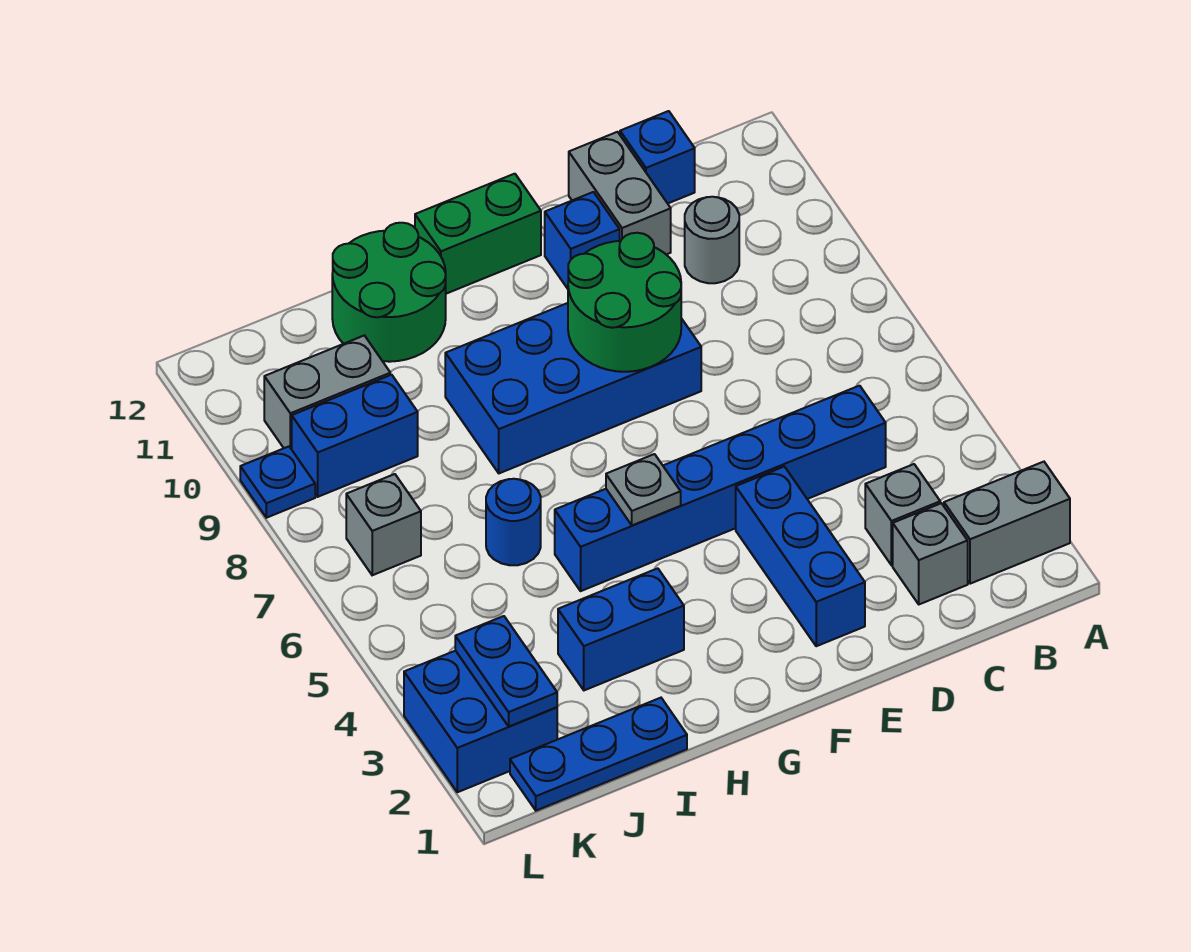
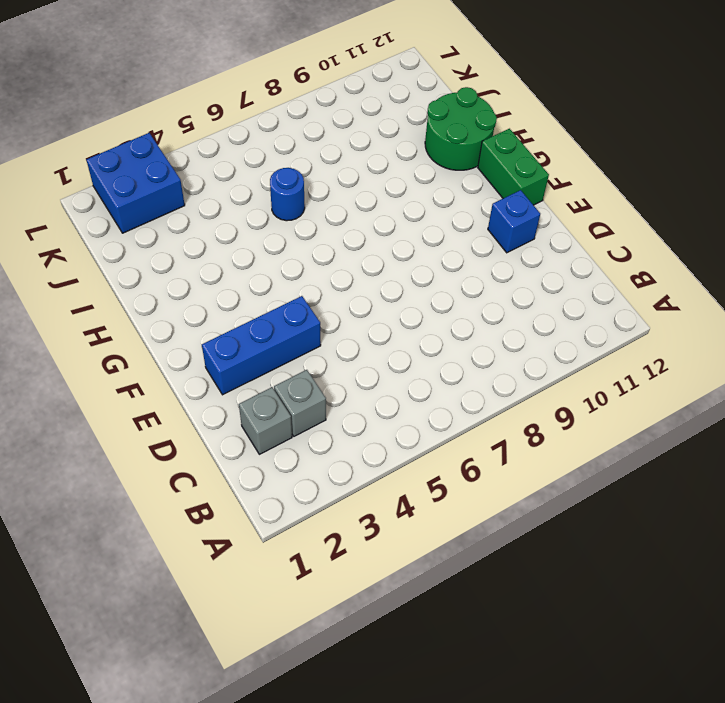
none -> grey brick A2:B2 level 1
none -> blue brick C5:H5 level 1
none -> grey round brick C10 level 1

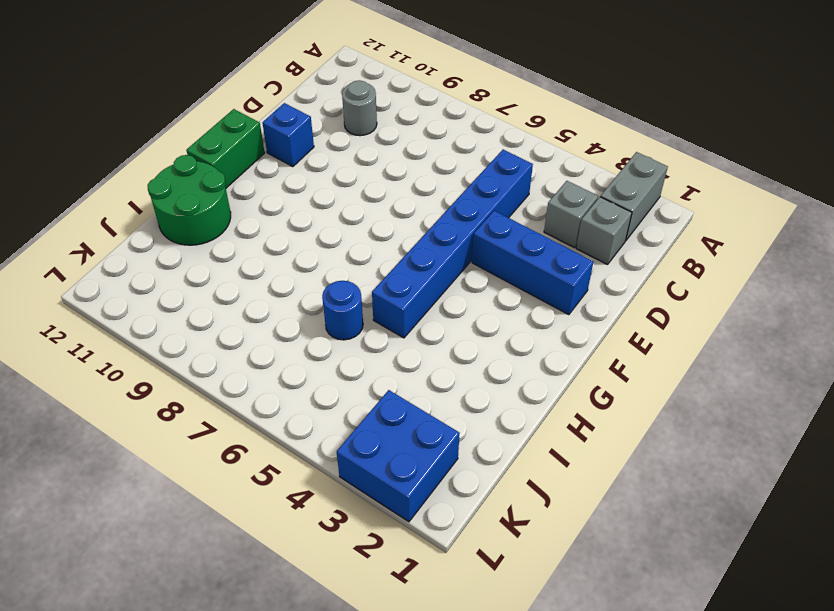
none -> blue brick C12 level 1
none -> grey brick D11:D12 level 1
none -> blue brick E8:H9 level 1

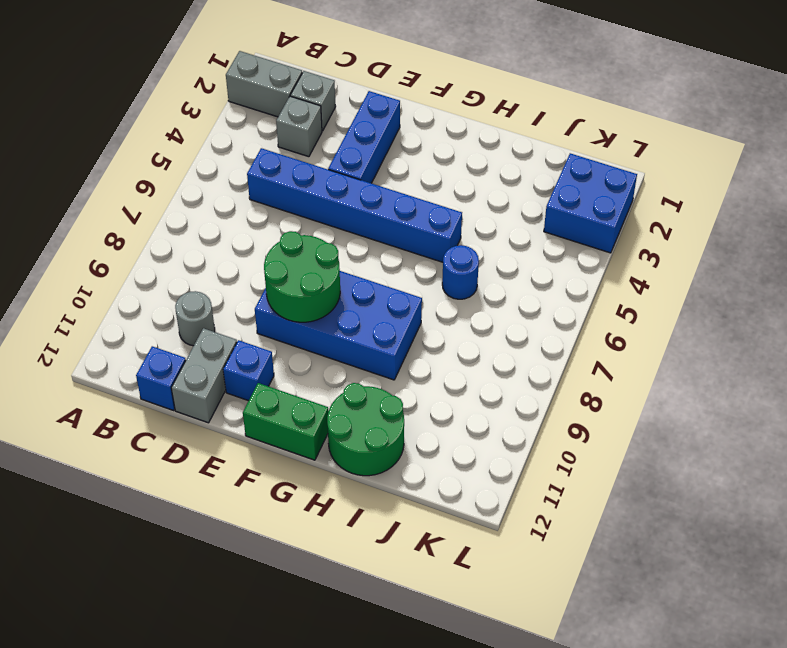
none -> blue brick H3:I3 level 1
none -> blue plate I1:K1 level 1
none -> blue brick J9:K9 level 1

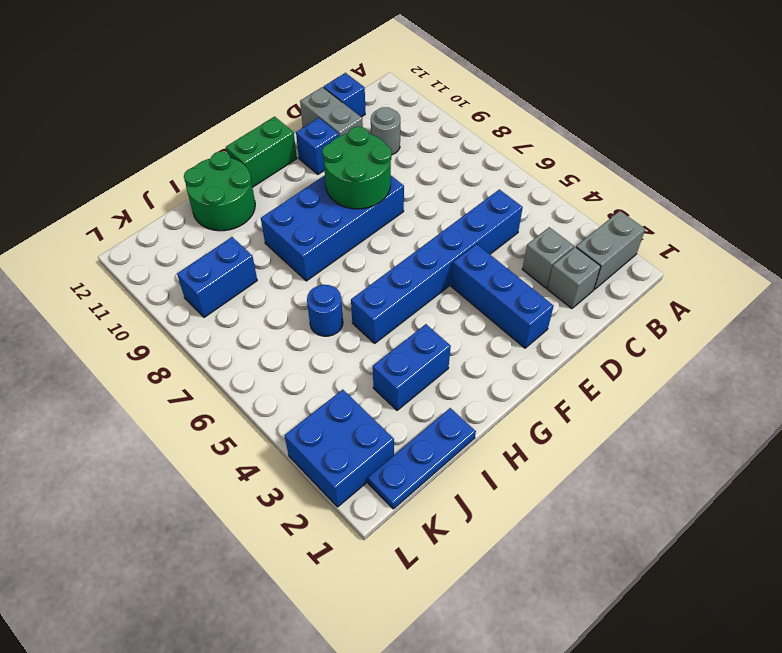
none -> grey brick J10:K10 level 1
none -> grey brick K7 level 1
none -> blue plate L9 level 1

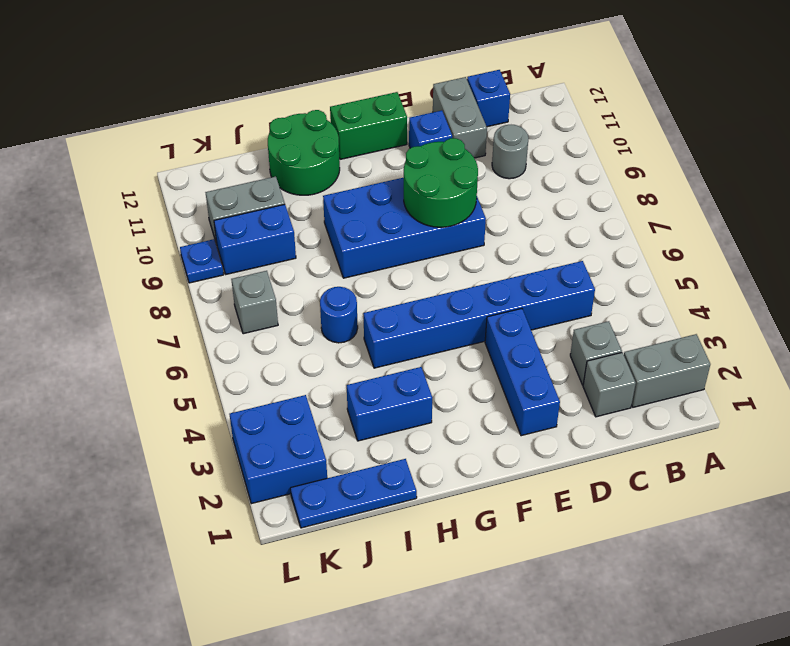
none -> grey plate G5 level 2
none -> blue plate K2:K3 level 2

